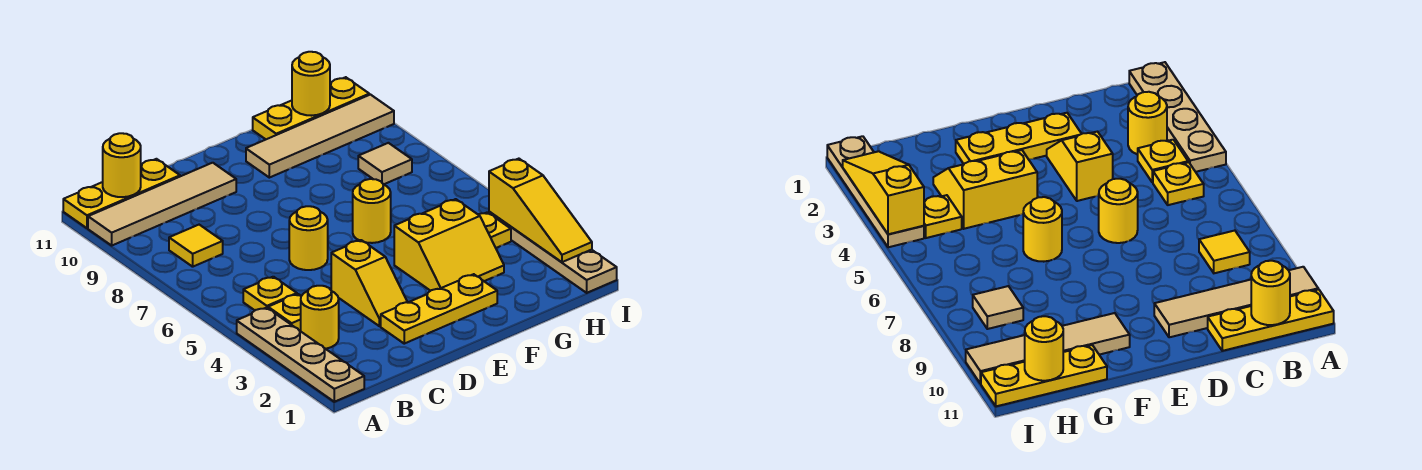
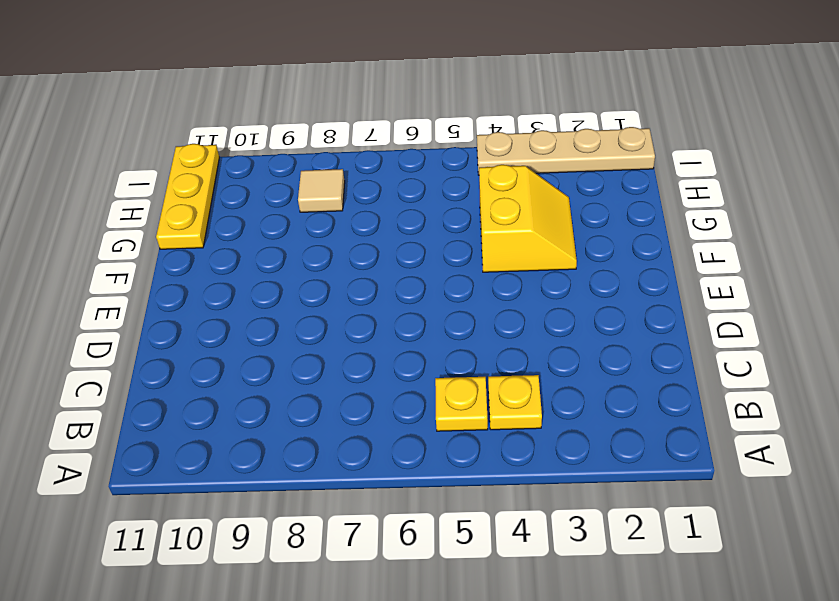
none -> tan plate A1:A4 level 1
none -> tan tile A10:D10 level 1
none -> yellow plate A11:C11 level 1

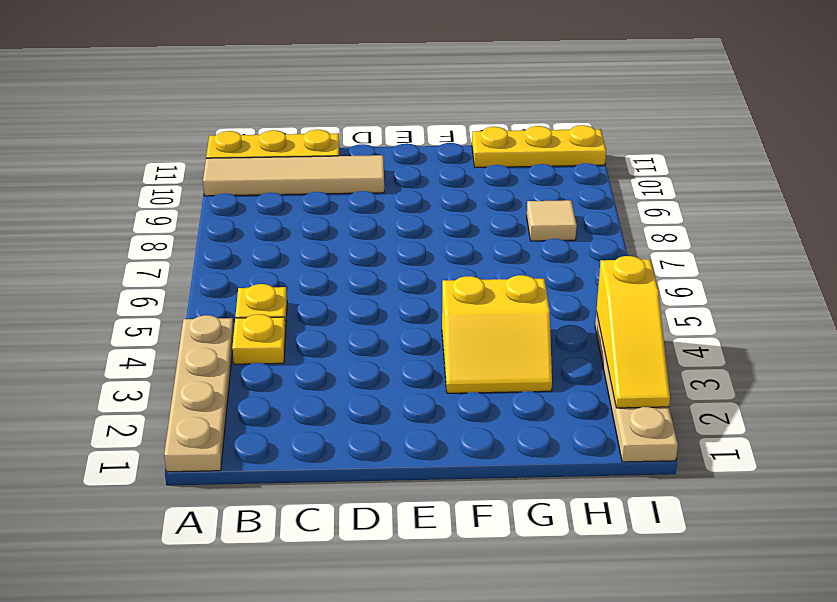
none -> yellow round brick B3 level 1
none -> yellow tile B8 level 1
none -> yellow plate D2:F2 level 1

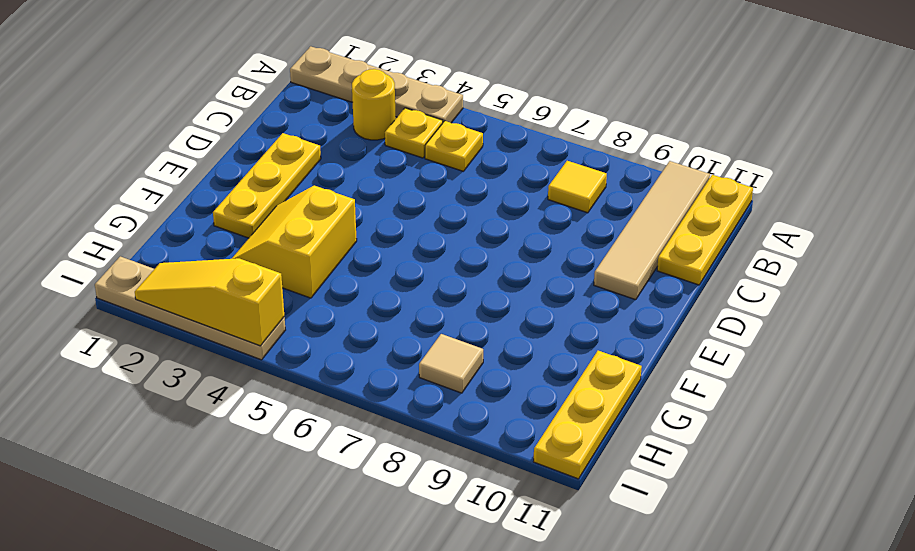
none -> yellow slope D3:D4 level 1 top 4
none -> yellow round brick D6 level 1
none -> yellow round brick F6 level 1

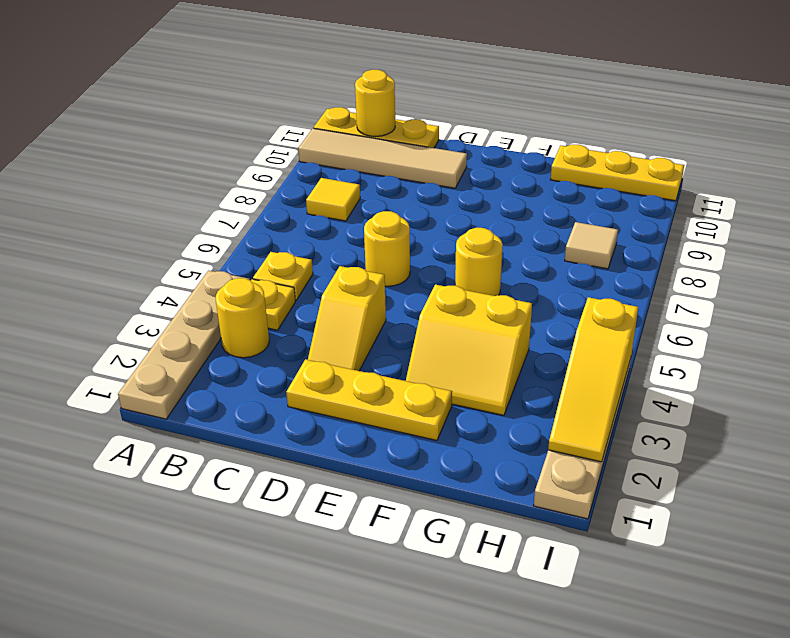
none -> tan tile F10:I10 level 1
none -> yellow plate H4 level 1
none -> yellow round brick H11 level 2

